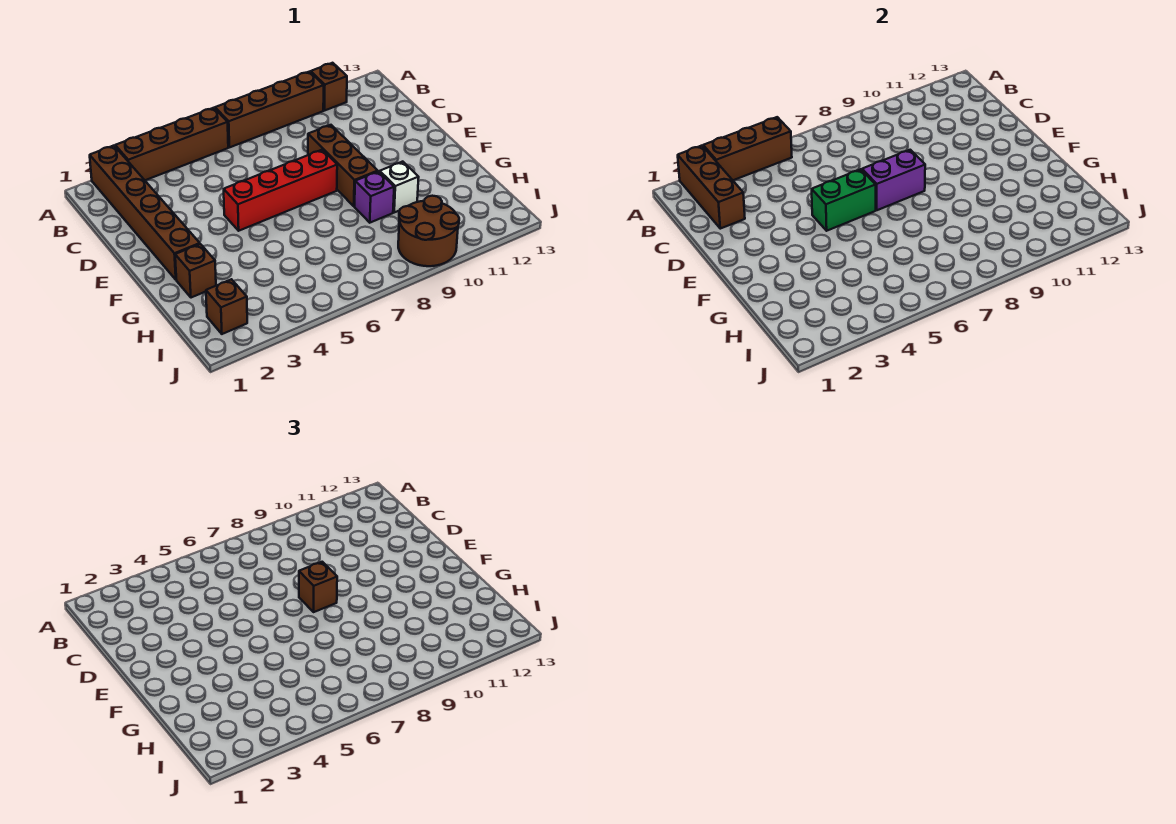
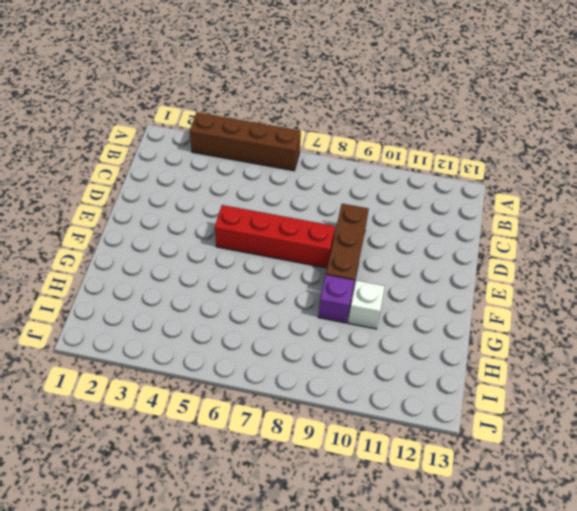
none -> brown brick A2:F2 level 1
none -> brown brick A7:A10 level 1
none -> brown brick A11 level 1

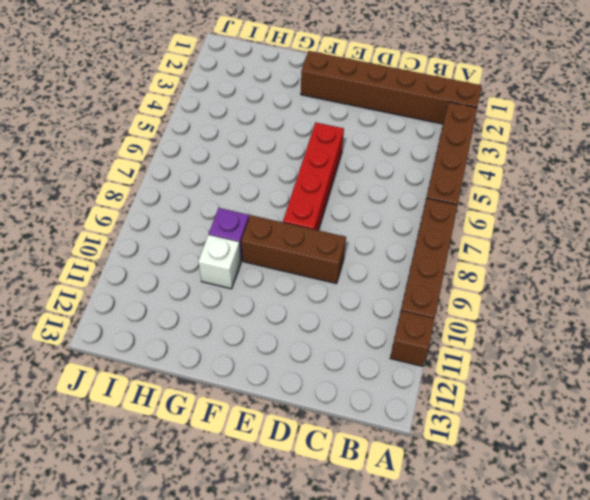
none -> brown brick G2 level 1
none -> brown brick I2 level 1
none -> brown round brick I9:J10 level 1

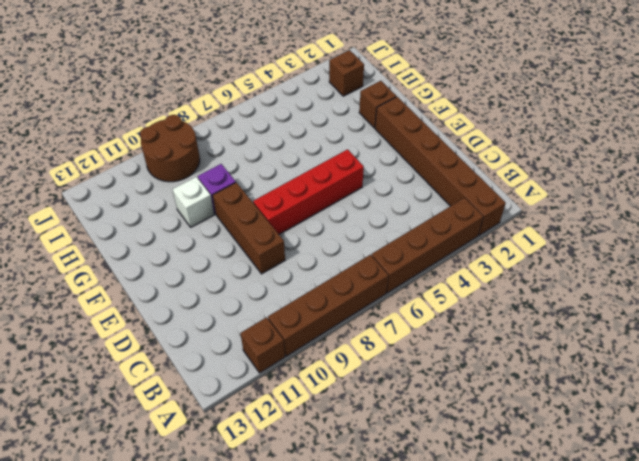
none -> brown brick A2:C2 level 2
none -> brown brick A3:A5 level 2
none -> green brick E5:E6 level 2

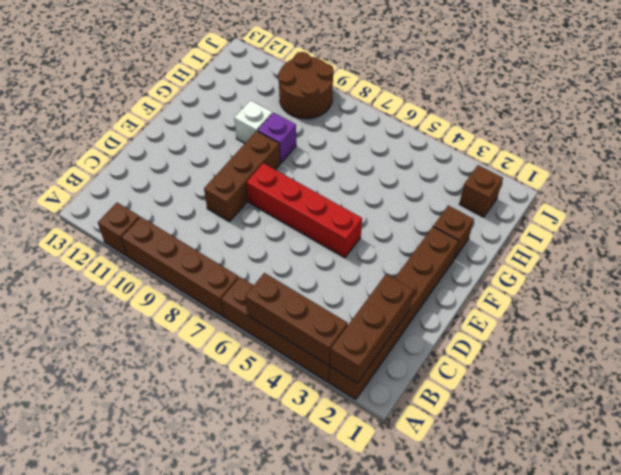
none -> green brick E5:E6 level 2
none -> purple brick E7:E8 level 2
none -> brown brick E8 level 3

